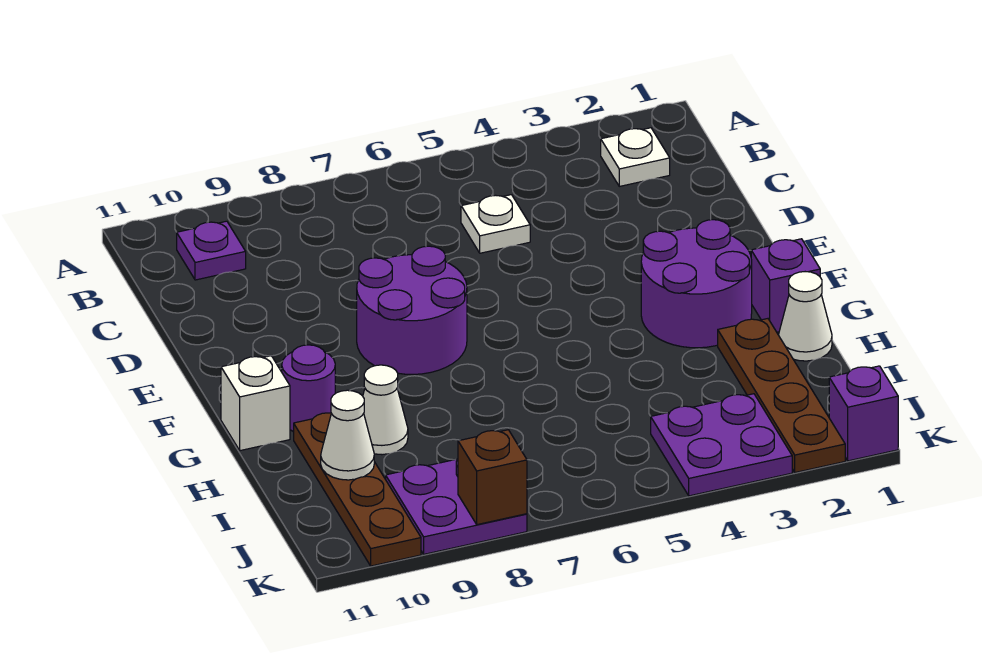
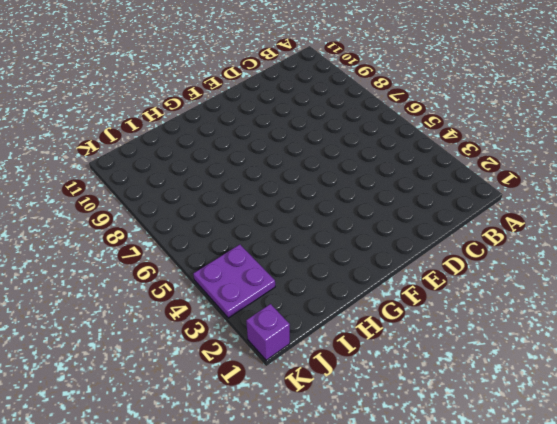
none -> white plate B2 level 1
none -> purple plate B10 level 1
none -> white plate C5 level 1

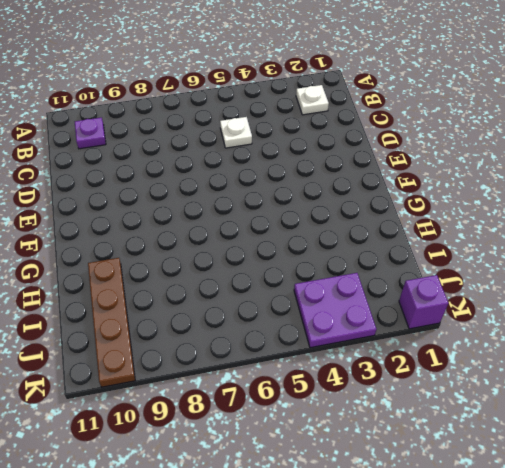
none -> purple round brick E7:F8 level 1
none -> purple round brick F2:G3 level 1
none -> purple brick G1 level 1

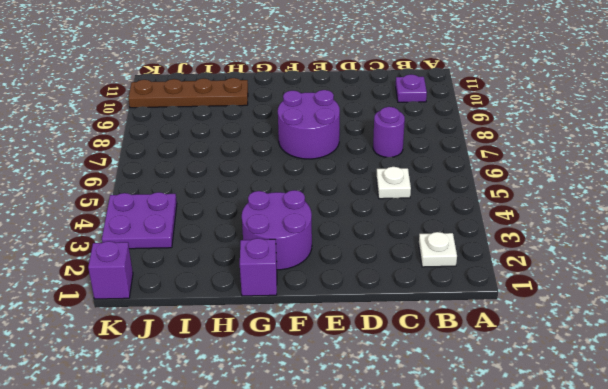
purple round brick C7 level 1 -> purple round brick G10 level 1
none -> white brick G11 level 1
none -> white cone H1 level 1
none -> brown plate H2:K2 level 1

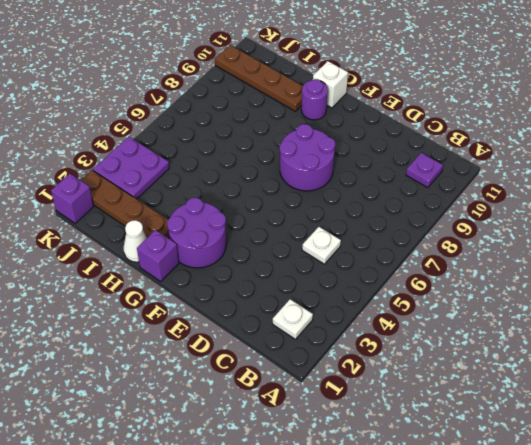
none -> white cone H9 level 1
none -> purple plate J8:K9 level 1
none -> white cone I10 level 2

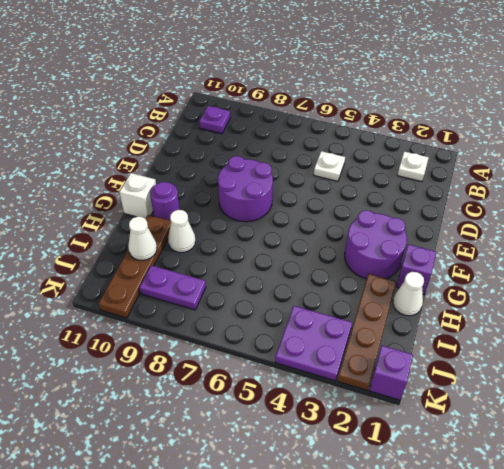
purple plate J8:J9 level 1 -> purple plate J8:K9 level 1
none -> brown brick K8 level 2

